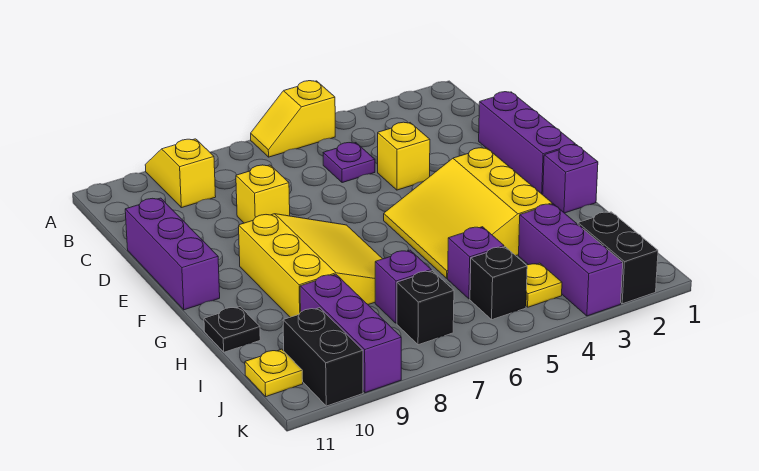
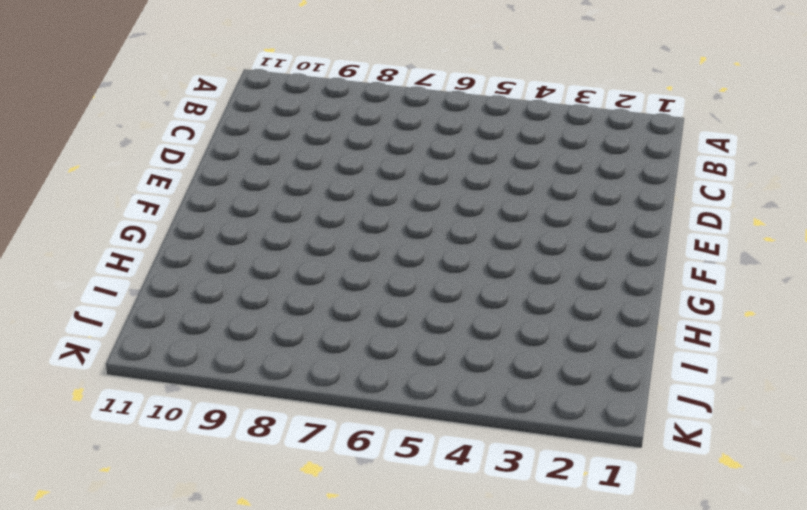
none -> yellow slope A5:A6 level 1 top 5
none -> yellow slope A9:B9 level 1 top B
none -> purple plate C5 level 1

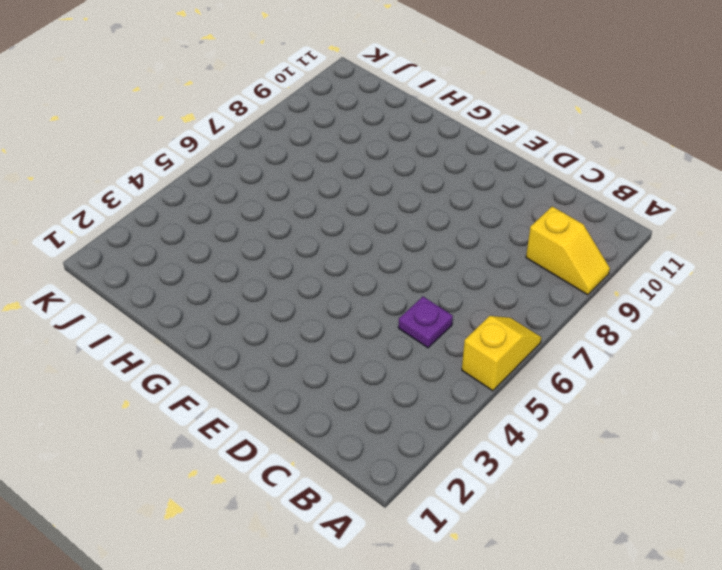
none -> purple brick D1:F1 level 1
none -> yellow brick D4 level 1
none -> yellow brick D8 level 1

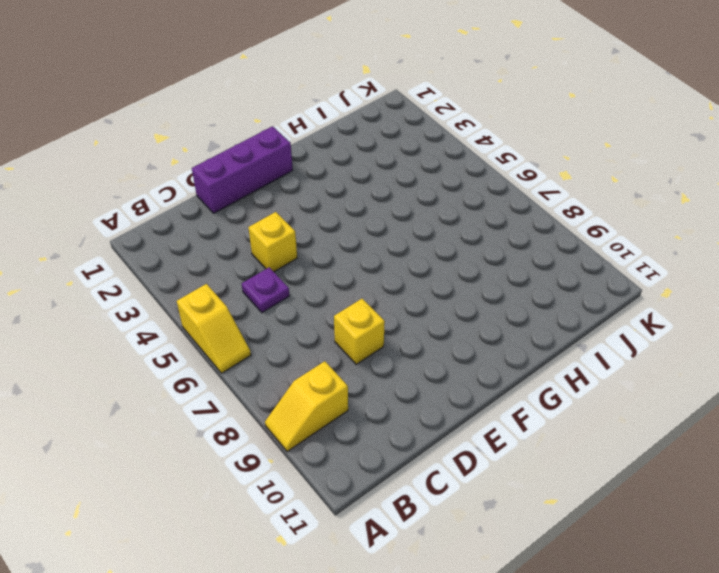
none -> purple brick D11:F11 level 1
none -> yellow slope F3:H5 level 1 top 3
none -> yellow slope F7:H9 level 1 top 9

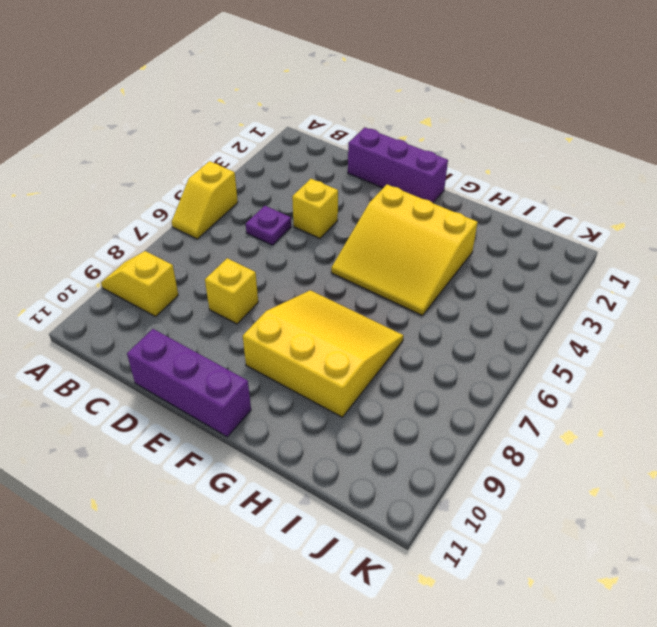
none -> purple brick G1 level 1
none -> black plate H11 level 1
none -> purple brick I3:K3 level 1

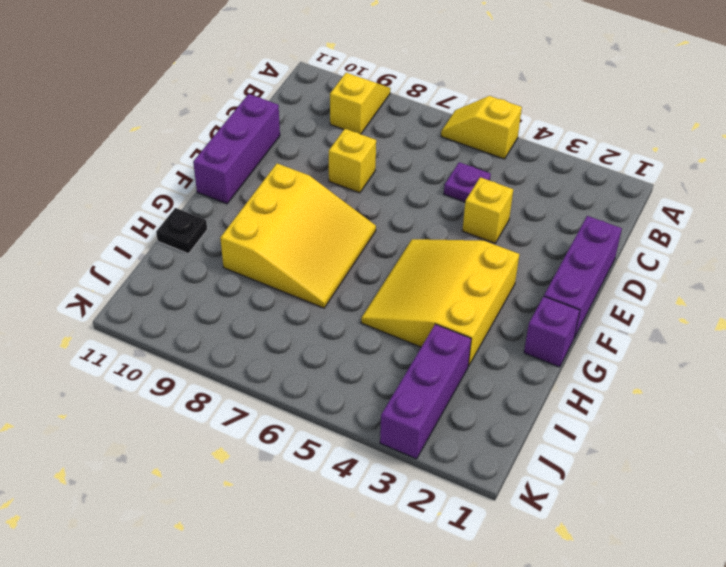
none -> purple brick I5 level 1
none -> purple brick I7 level 1
none -> purple brick I9:K9 level 1

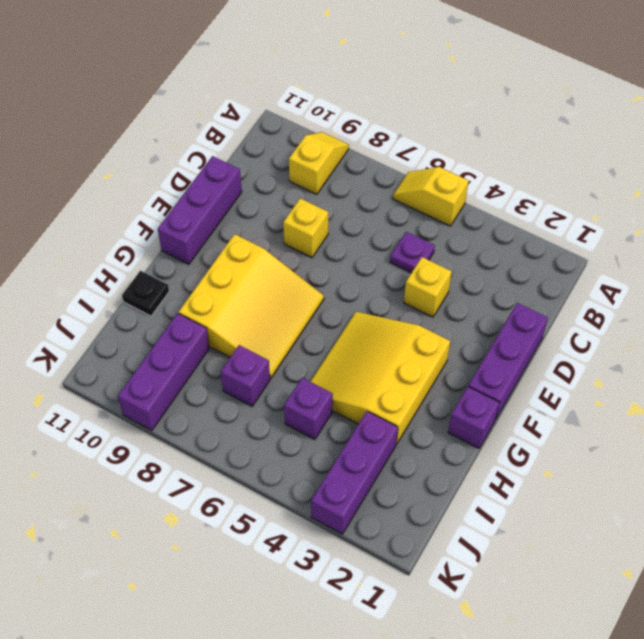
none -> black brick J2:K2 level 1
none -> yellow plate J4 level 1
none -> black brick J5 level 1

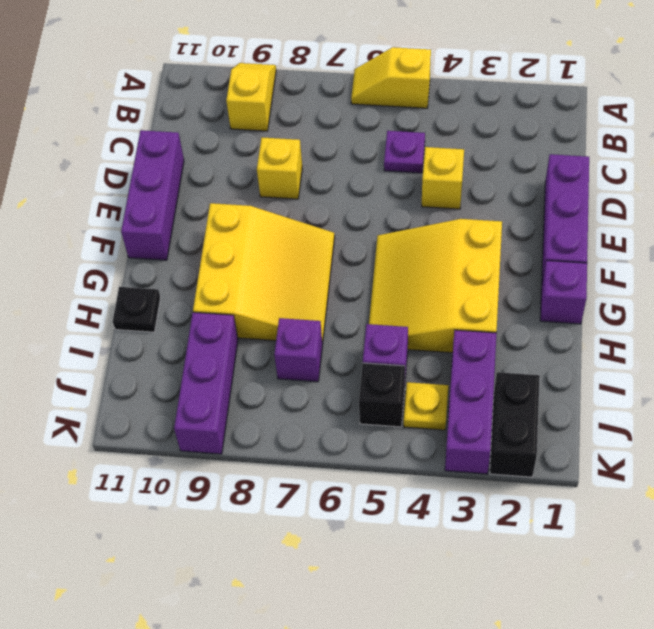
none -> black brick J7 level 1
none -> black brick J10:K10 level 1
none -> yellow plate J11 level 1

